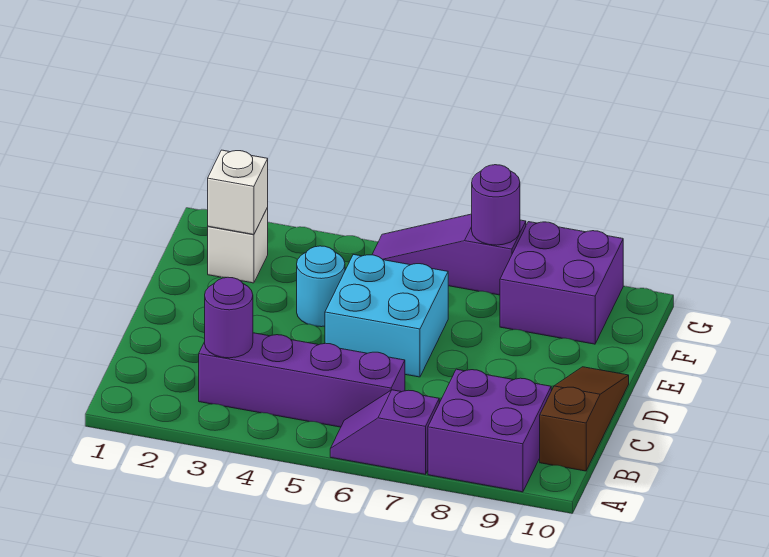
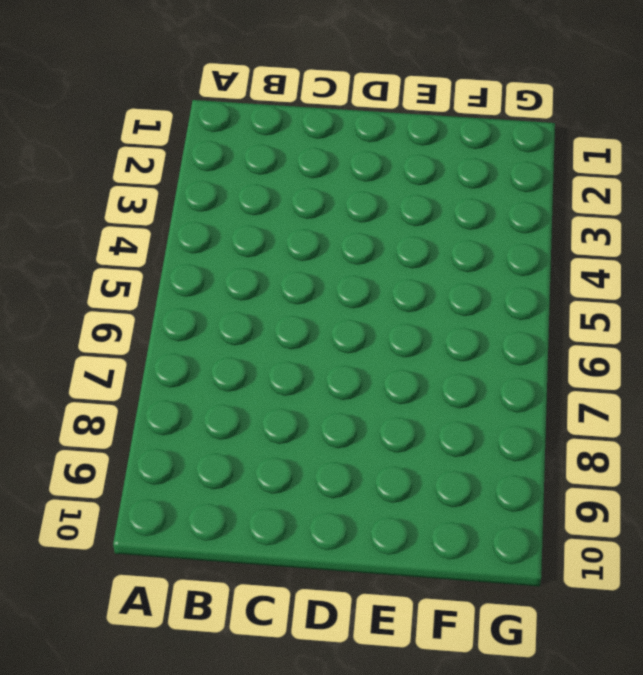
none -> purple slope A6:A7 level 1 top 7
none -> purple brick A8:B9 level 1
none -> purple brick B3:B6 level 1

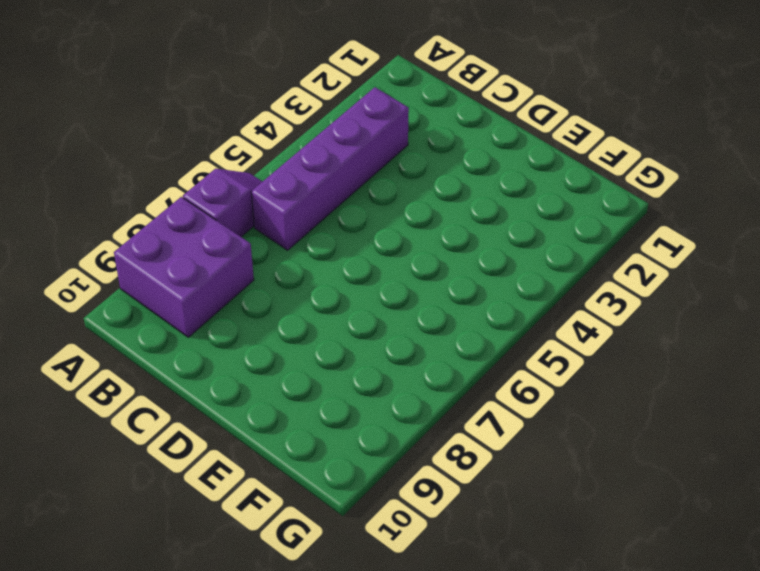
none -> brown slope B10:D10 level 1 top B
none -> cyan brick D5:E6 level 1
none -> cyan round brick E4 level 1

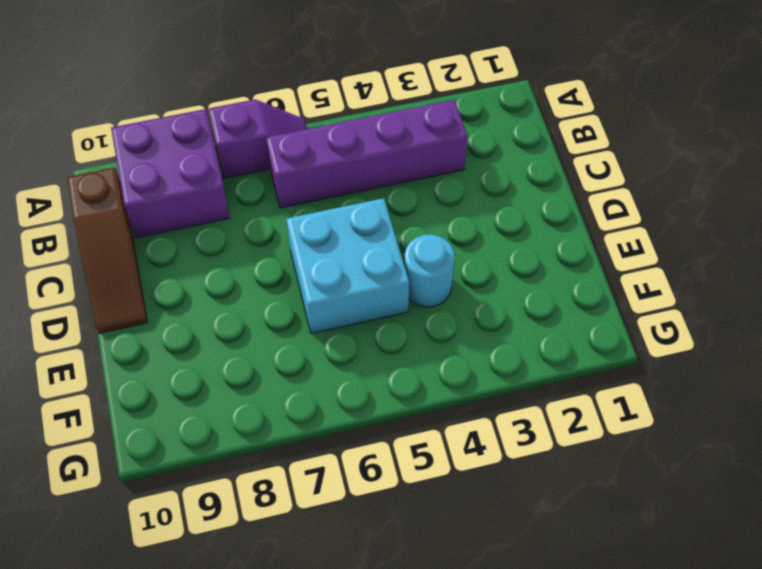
none -> white brick F2 level 1
none -> purple brick F8:G9 level 1
none -> purple slope G5:G7 level 1 top 7

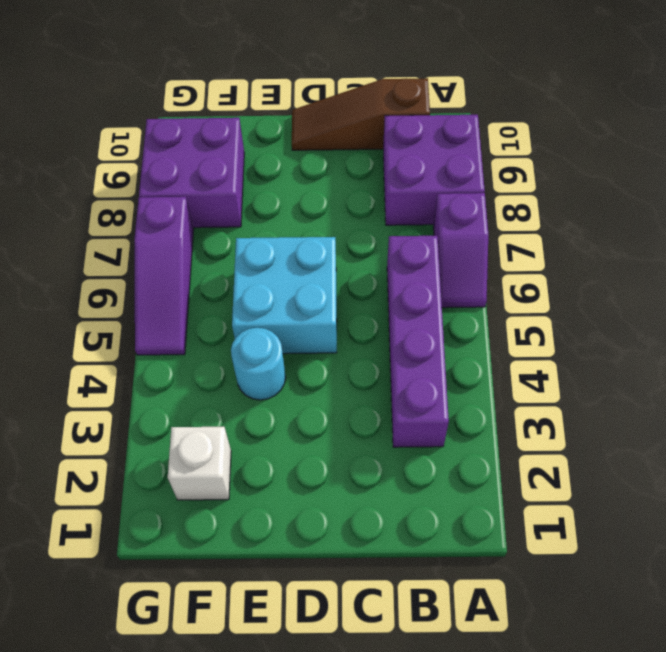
none -> purple round brick B3 level 2
none -> white brick F2 level 2
none -> purple round brick G7 level 2

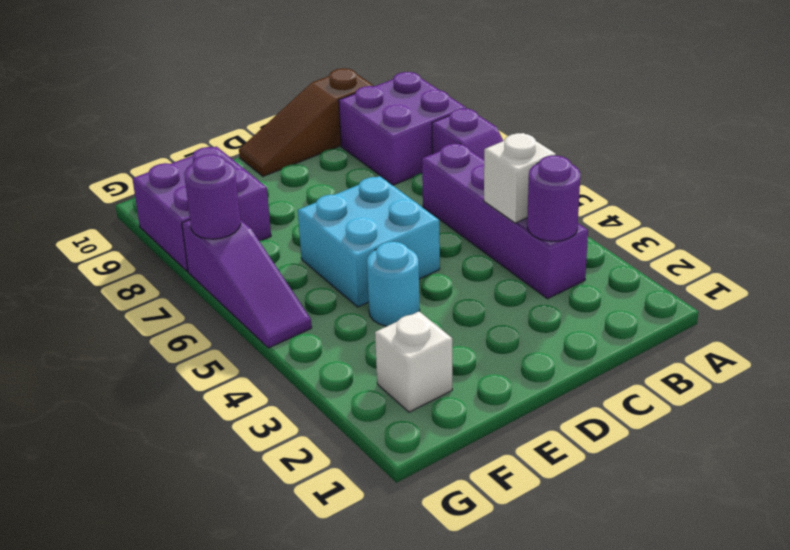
white brick B4 level 2 -> white brick F2 level 2

